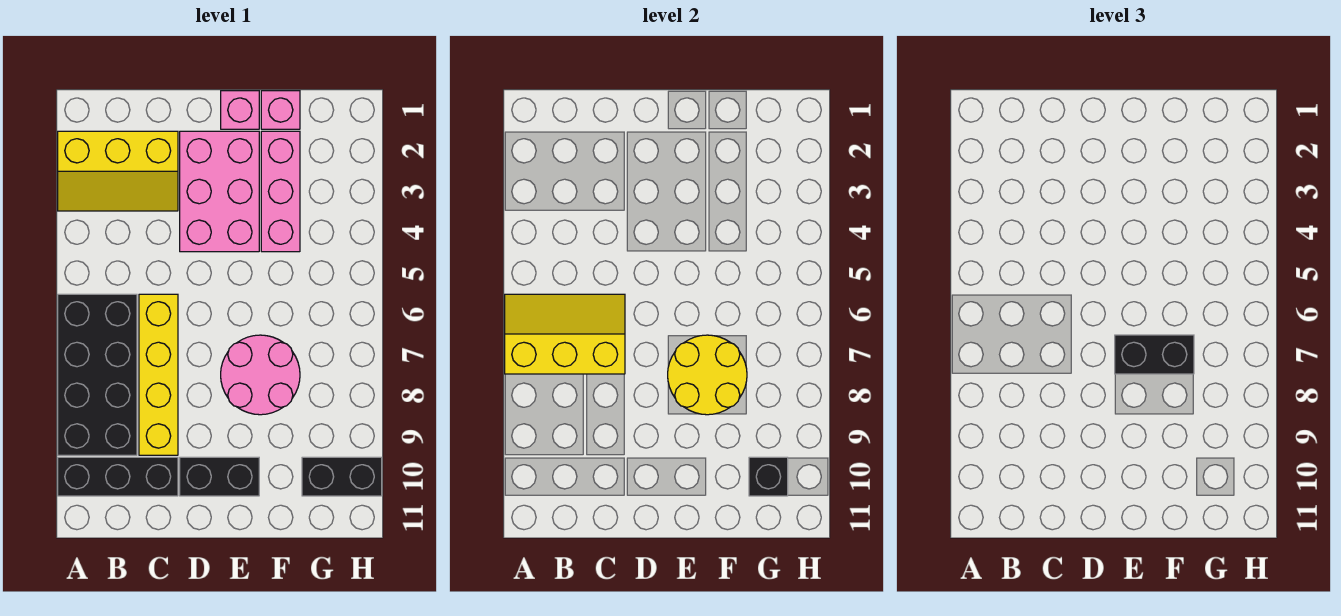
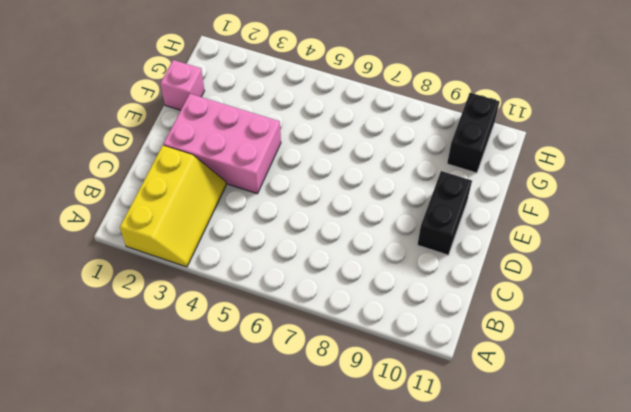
none -> black brick A6:B9 level 1
none -> black brick A10:C10 level 1
none -> yellow brick C6:C9 level 1

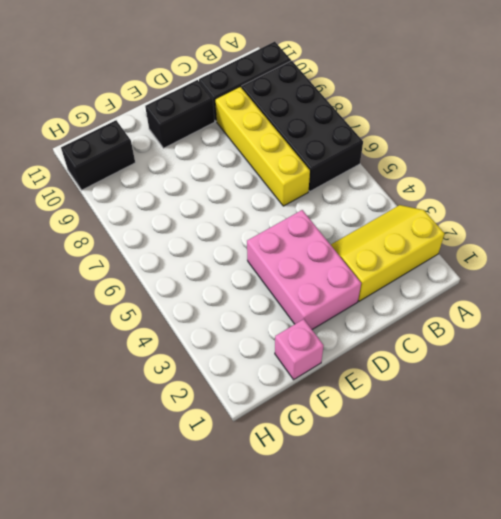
none -> pink brick E1 level 1
none -> pink round brick E7:F8 level 1
none -> pink brick F2:F4 level 1

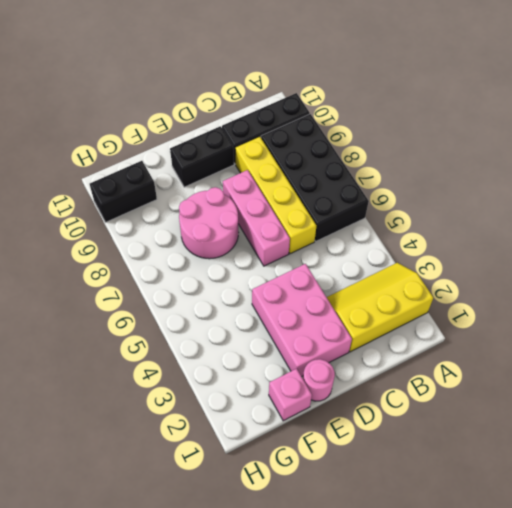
pink brick D6:D8 level 1 -> pink brick F2:F4 level 1
pink round brick E1 level 1 -> pink brick E1 level 1
none -> yellow slope A6:C7 level 2 top 7
none -> yellow round brick E7:F8 level 2
none -> black brick G10 level 2

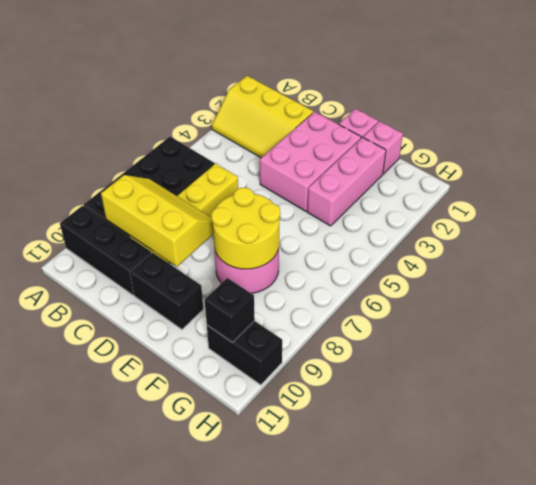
yellow slope B8:D9 level 2 top 9 -> yellow slope A6:C7 level 2 top 7
none -> black brick E7:F7 level 3

